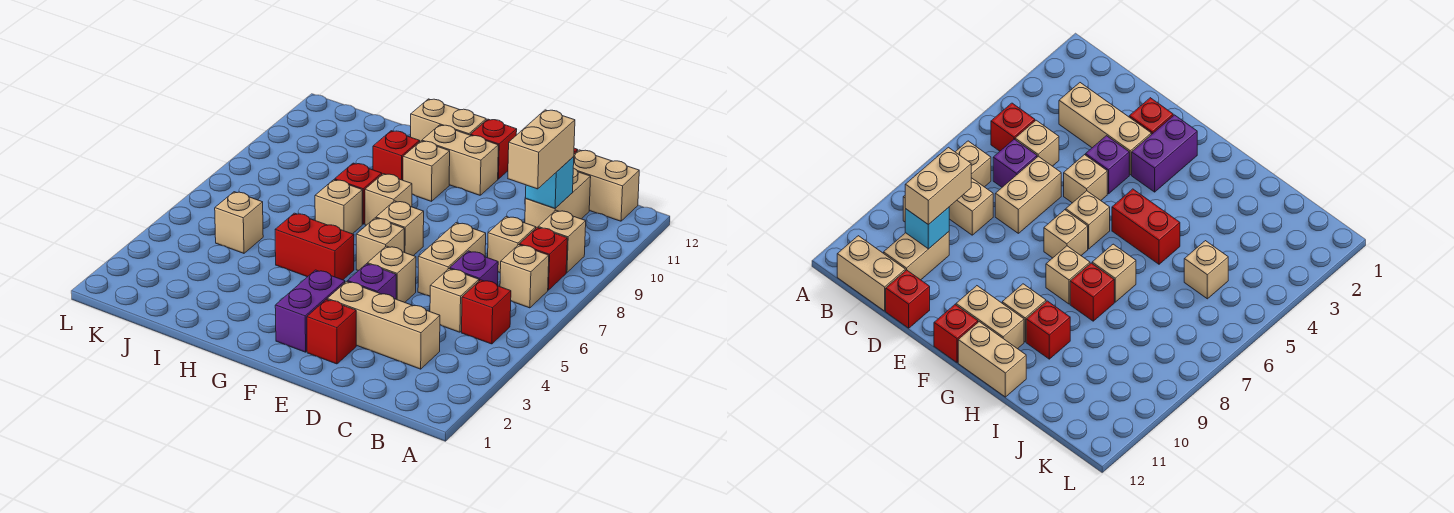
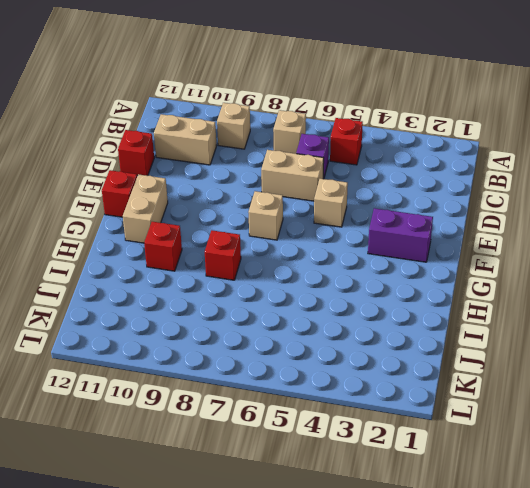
none -> red brick B8 level 1
none -> tan brick B12:C12 level 1
none -> tan brick C3:E3 level 1
none -> tan brick C5 level 1

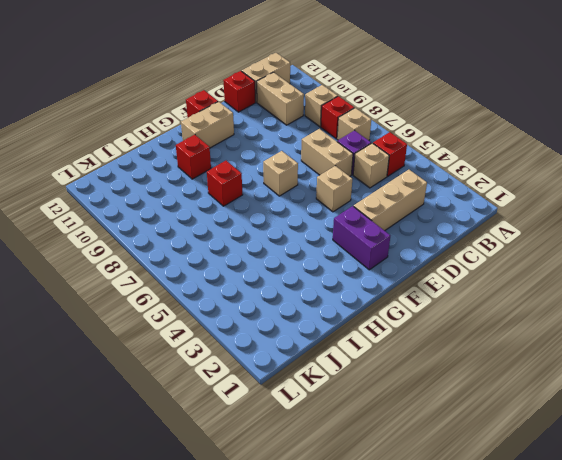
none -> tan brick C8 level 1
none -> red brick E2 level 1
none -> purple brick E4 level 1
none -> tan brick F6 level 1

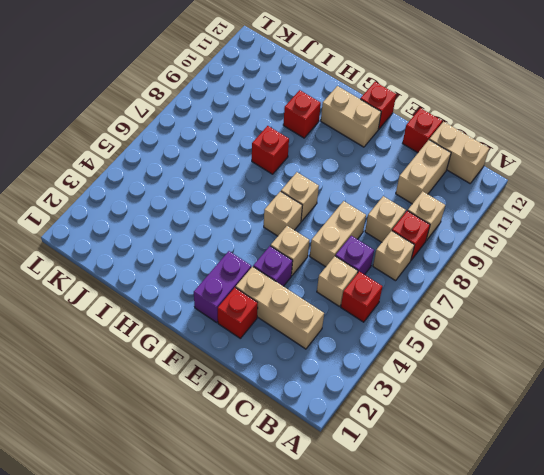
none -> red brick G5:H5 level 1
none -> tan brick G8 level 1
none -> tan brick G10 level 1
none -> tan brick G12:H12 level 1

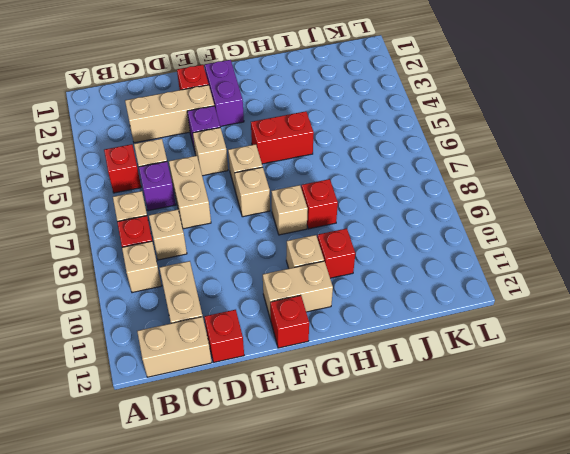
none -> tan brick G12:H12 level 1
none -> tan brick H7 level 1
none -> tan brick J5 level 1
none -> cyan brick C10 level 2

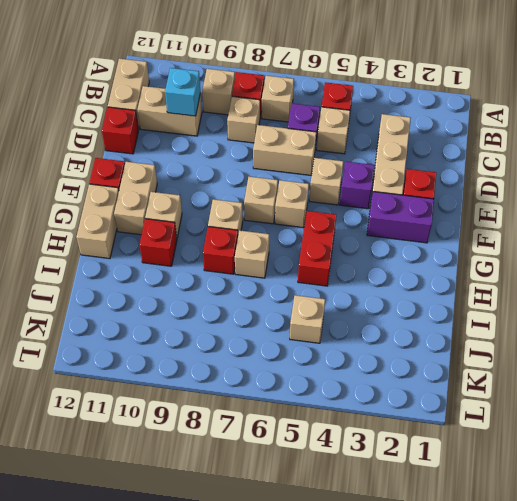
none -> tan brick C9:C10 level 3

